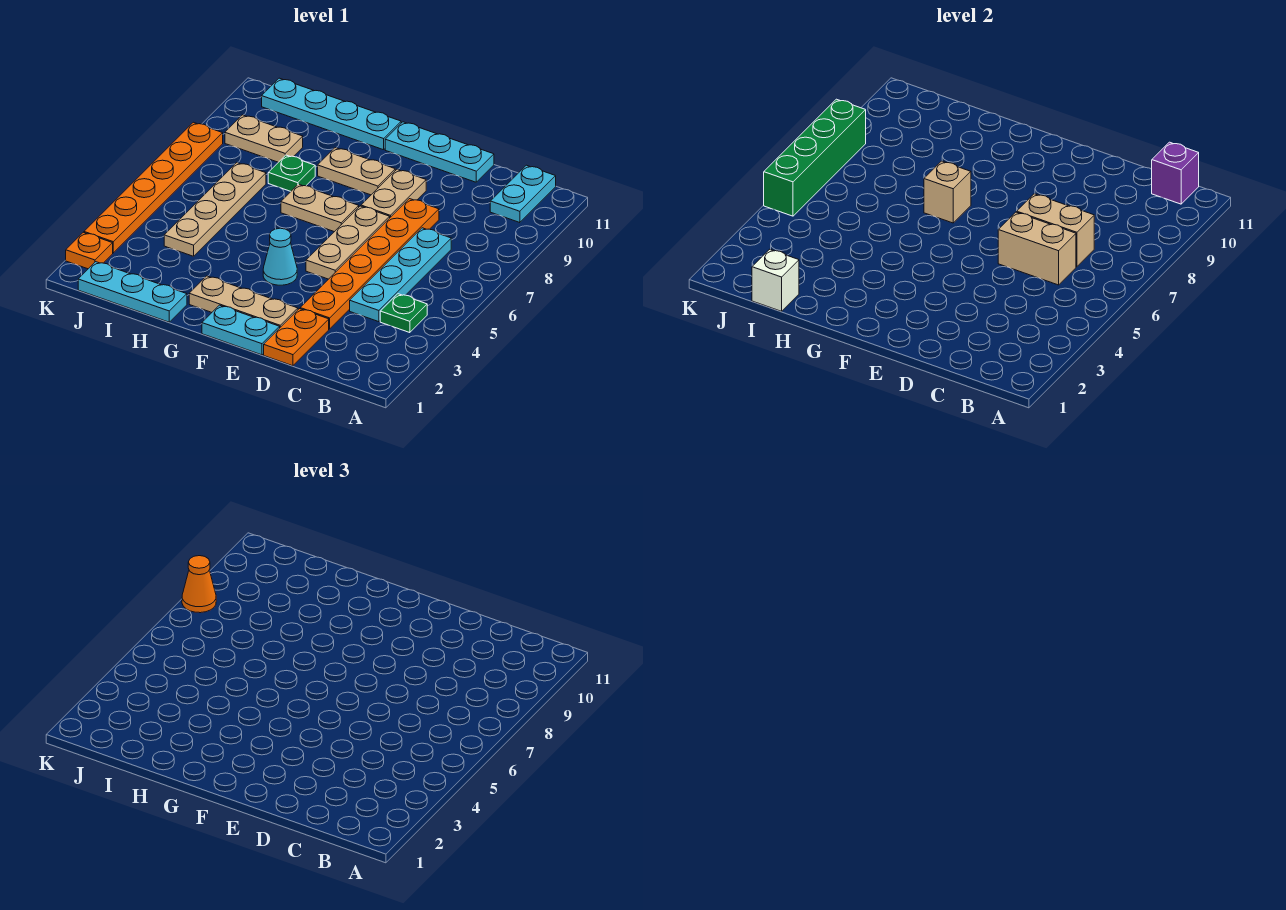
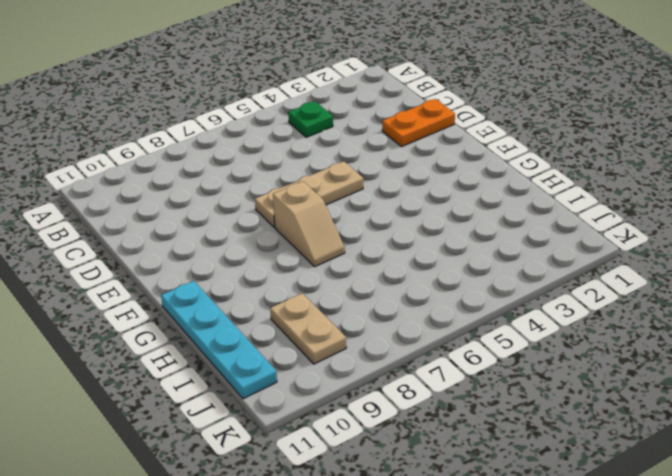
tan slope F7:G7 level 1 top F -> tan plate F7:G7 level 1
none -> cyan plate B10:B11 level 1
none -> cyan plate C4:C7 level 1
none -> orange plate D3:D8 level 1

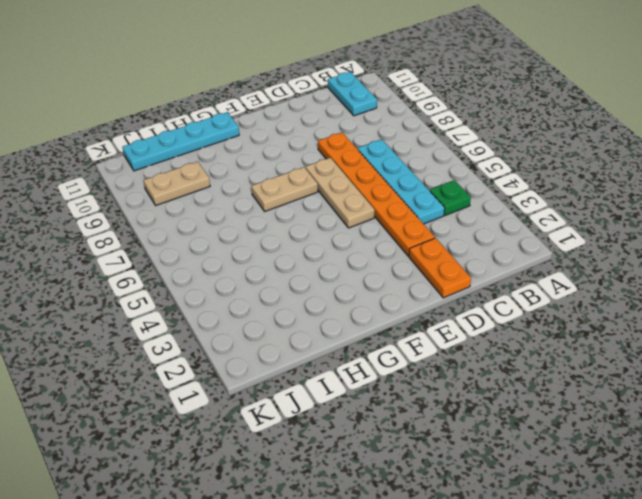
none -> cyan plate D11:F11 level 1
none -> cyan plate E1:F1 level 1
none -> tan plate E2:G2 level 1

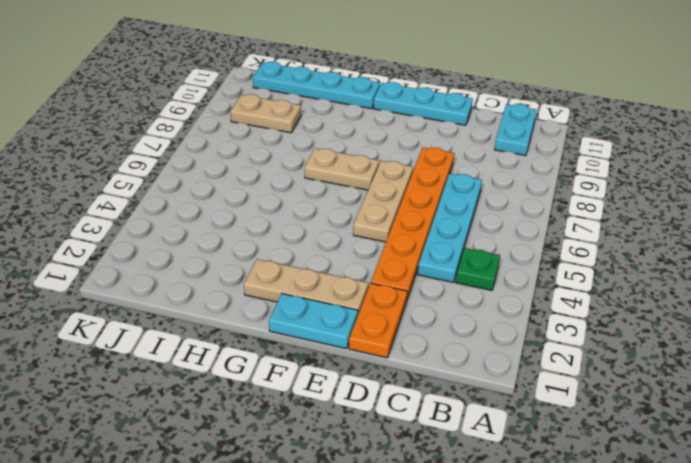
none -> tan plate E8:E9 level 1
none -> cyan cone F4 level 1
none -> tan plate F9:G9 level 1

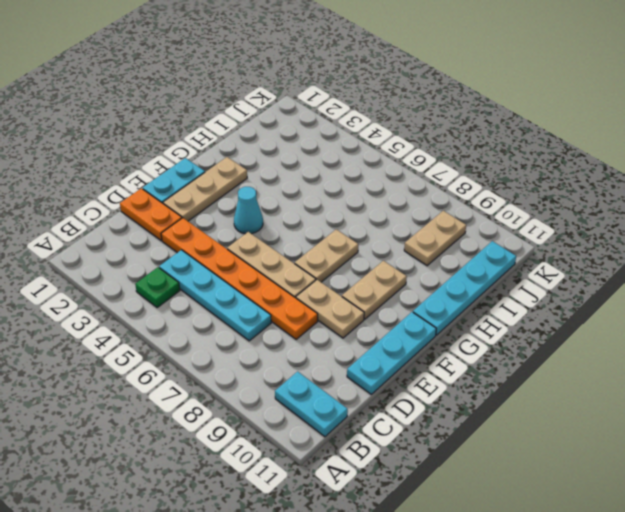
none -> cyan plate H1:J1 level 1
none -> green plate H8 level 1
none -> tan plate I4:I7 level 1

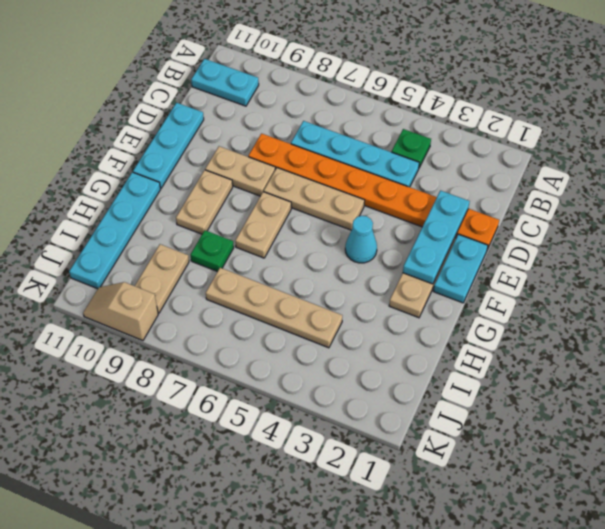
cyan plate D2:F2 level 2 -> cyan plate H1:J1 level 1
tan slope K9:K10 level 1 top 9 -> none
none -> orange plate K2 level 1
none -> orange plate K3:K8 level 1
none -> purple brick B11 level 2

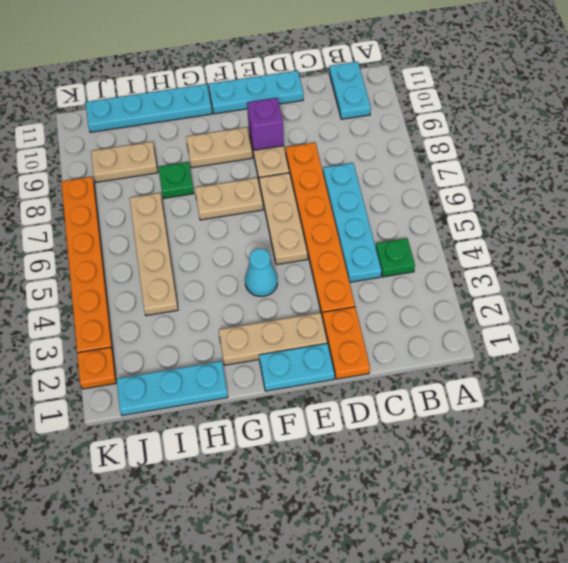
purple brick E9 level 2 -> purple brick B11 level 2
none -> tan brick C6:D6 level 2
none -> tan brick C7:D7 level 2
none -> tan brick G7 level 2

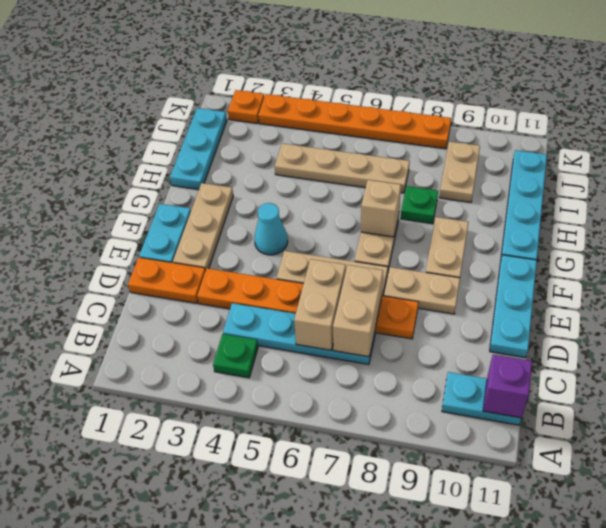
none -> white brick I1 level 2
none -> green brick K5:K8 level 2
none -> orange cone K8 level 3

